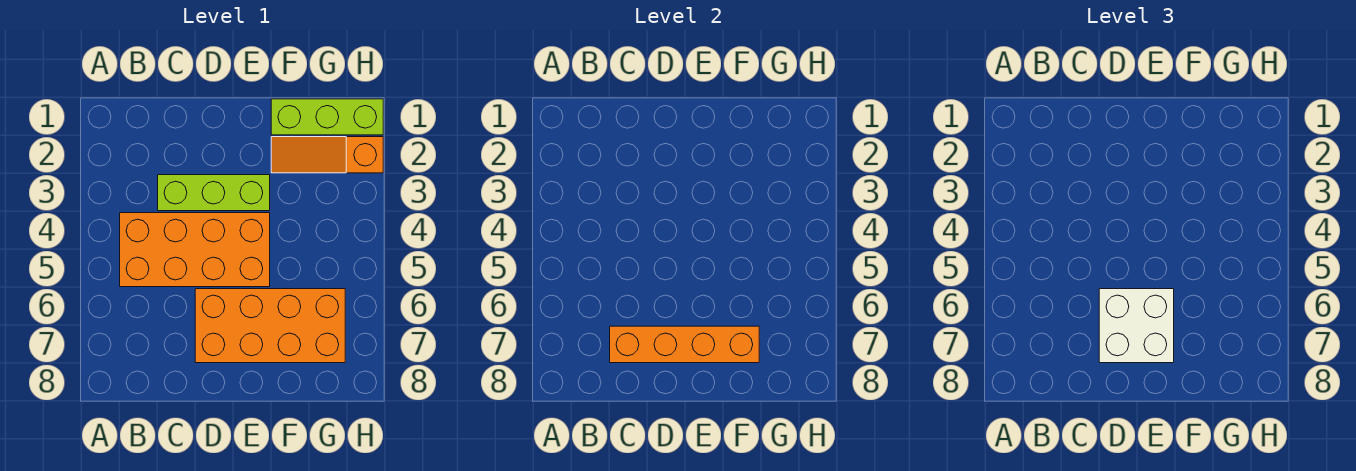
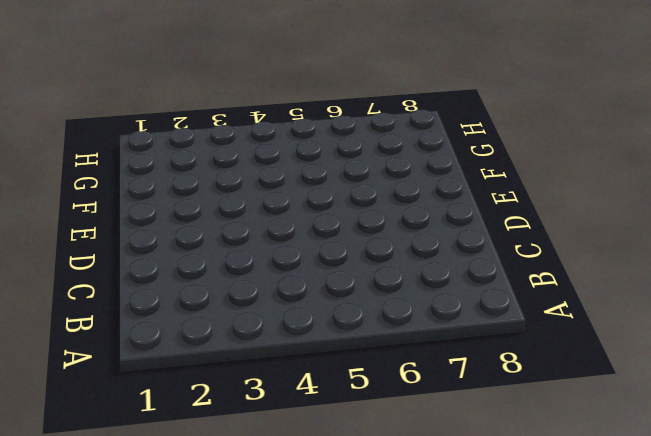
none -> orange brick B4:E5 level 1
none -> lime brick C3:E3 level 1

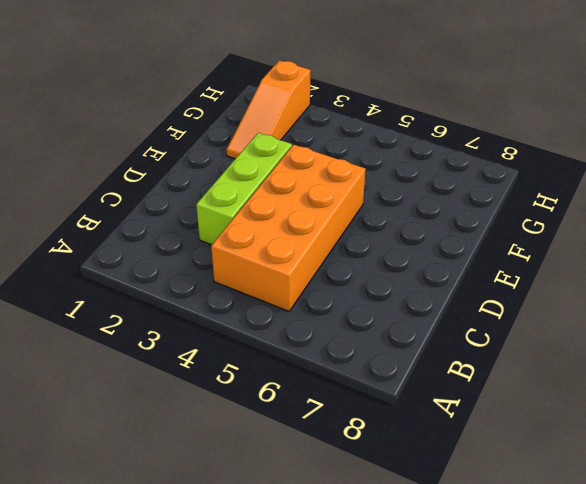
none -> orange brick D6:G7 level 1
none -> lime brick F1:H1 level 1

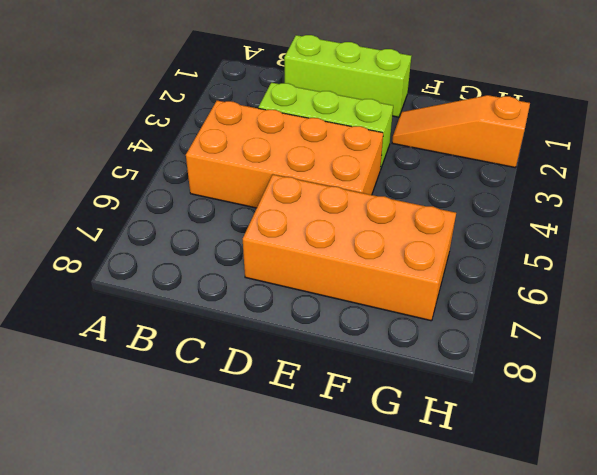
lime brick C1:E1 level 1 -> lime brick F1:H1 level 1
none -> orange brick C7:F7 level 2
none -> white brick D6:E7 level 3

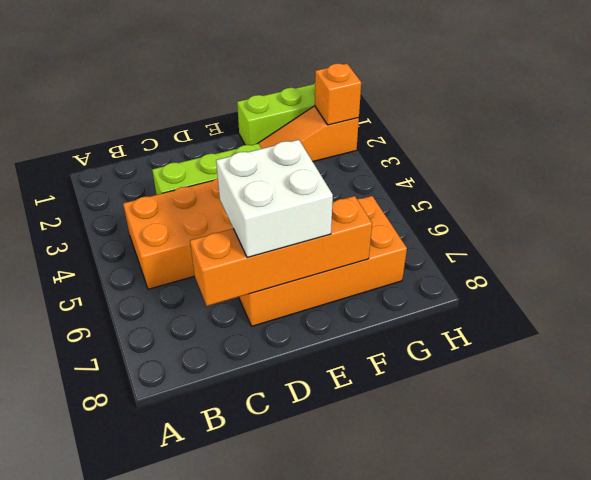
orange brick H2 level 2 -> none

